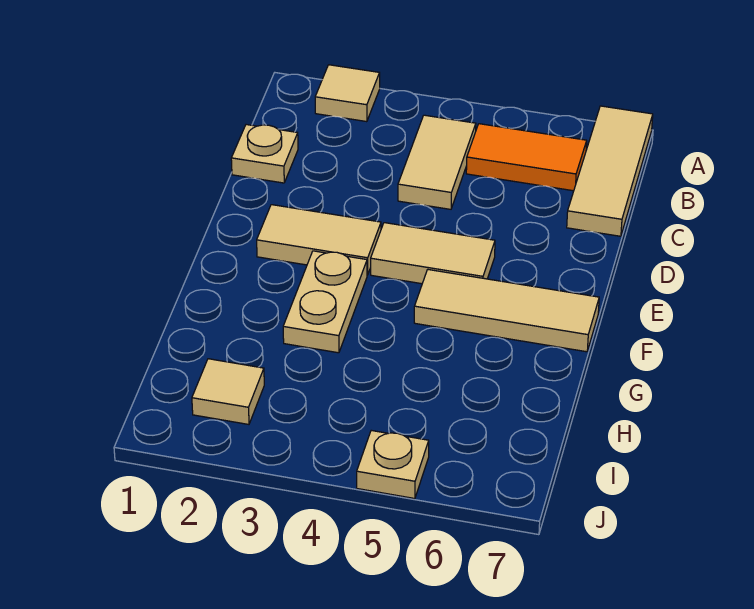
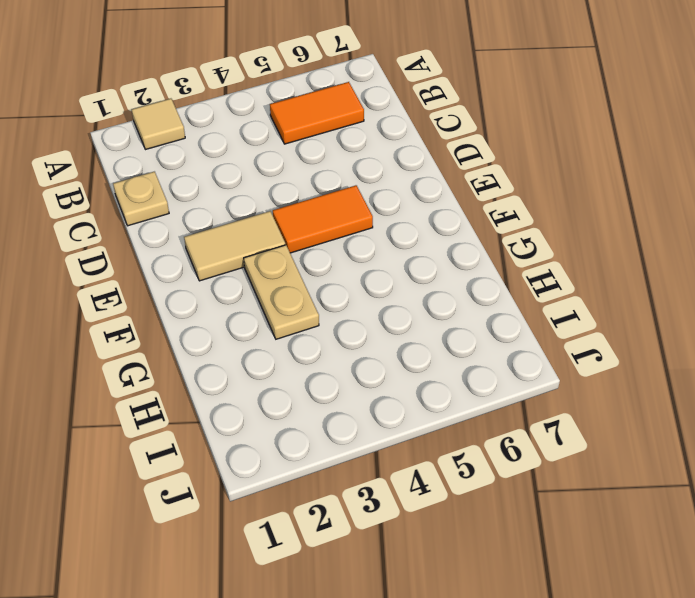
orange tile E4:E5 level 1 -> tan tile E4:E5 level 1
none -> tan tile A7:C7 level 1
none -> tan tile B4:C4 level 1

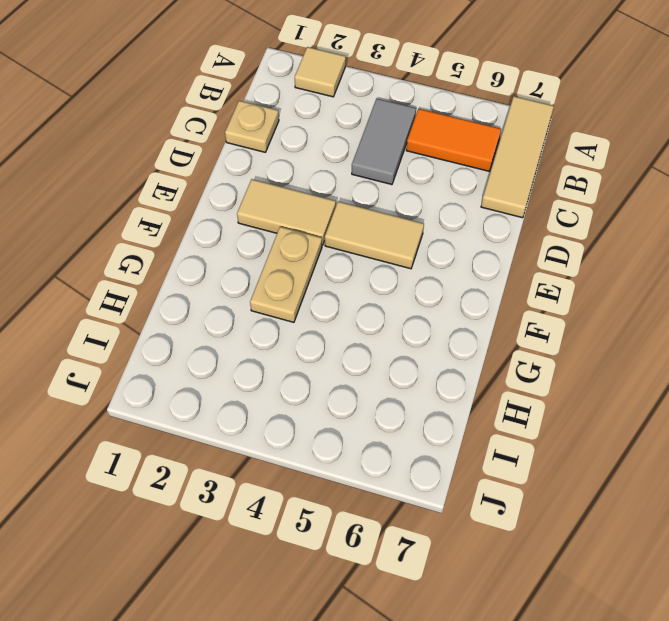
grey tile B4:C4 level 1 -> tan tile B4:C4 level 1
none -> tan tile F5:F7 level 1
none -> tan tile I2 level 1

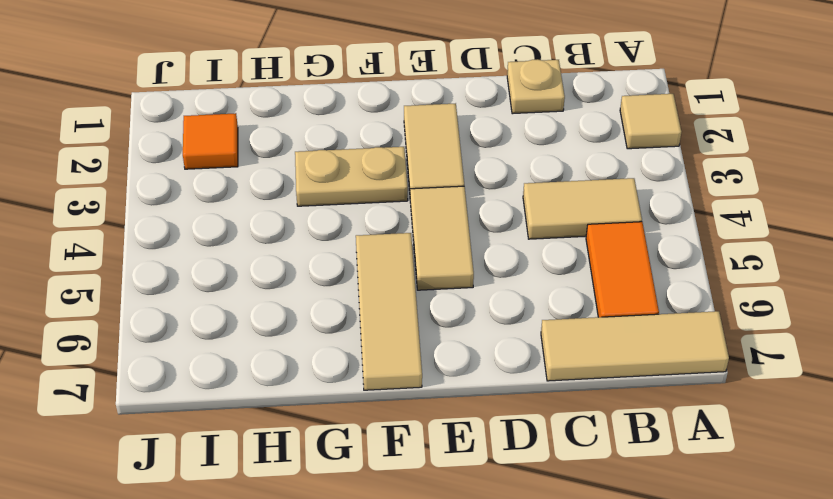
orange tile I2 level 1 -> tan tile I2 level 1
none -> tan plate J5 level 1

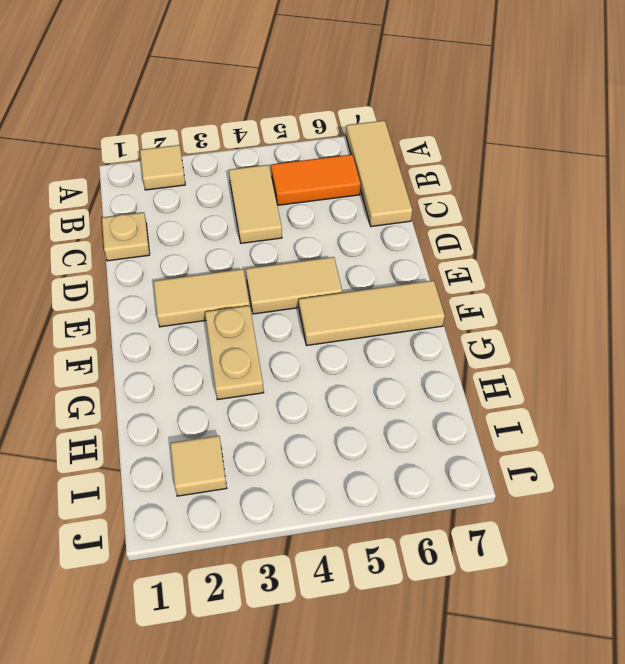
none -> tan plate J5 level 1

